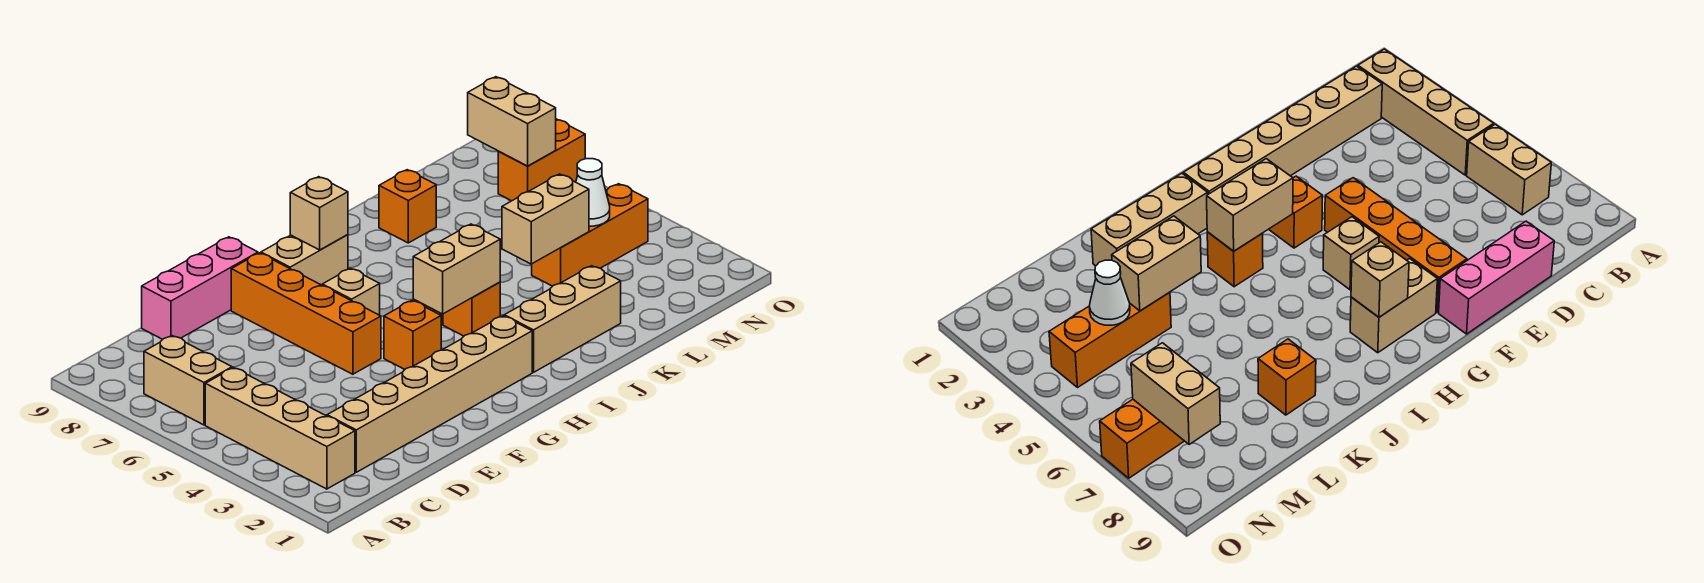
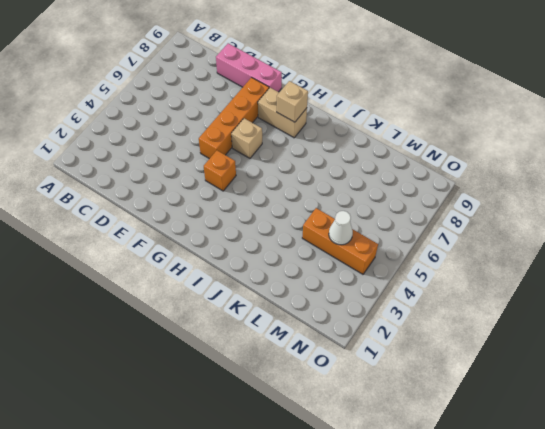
none -> tan brick B2:B5 level 1
none -> tan brick B6:B7 level 1
none -> tan brick C2:H2 level 1

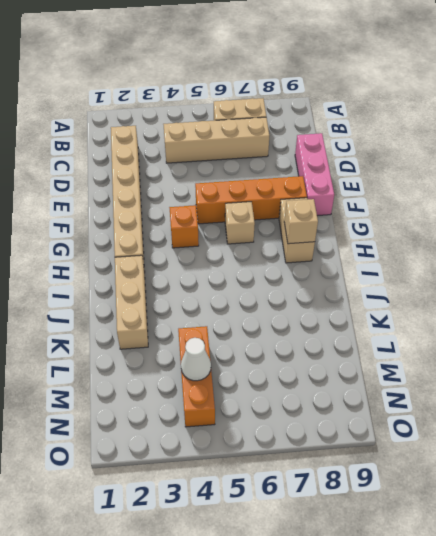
tan brick C4:C7 level 1 -> tan brick B2:B5 level 1
none -> orange brick I4 level 1
none -> orange brick K8 level 1
none -> orange brick N7:O7 level 1

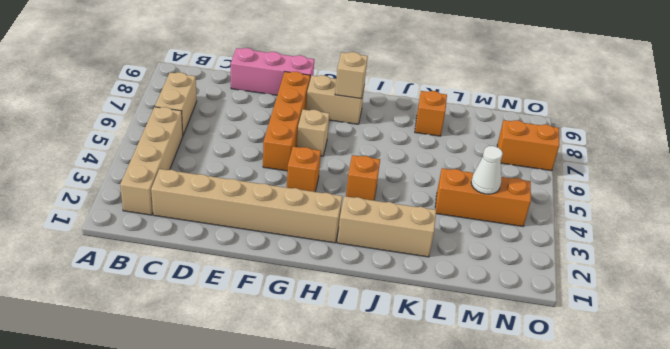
none -> tan brick H4:I4 level 2
none -> tan brick K4:L4 level 2
none -> tan brick N7:N8 level 2

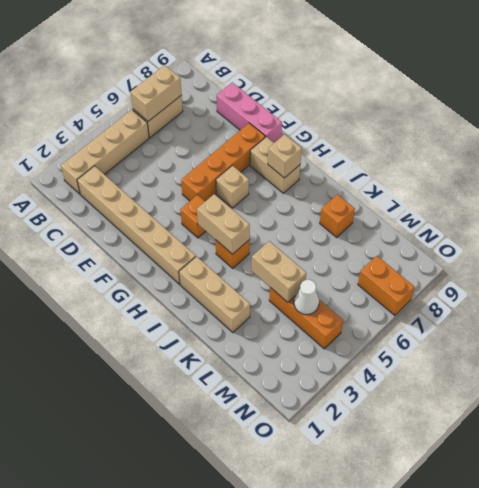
tan brick B6:B7 level 2 -> tan brick N7:N8 level 2

